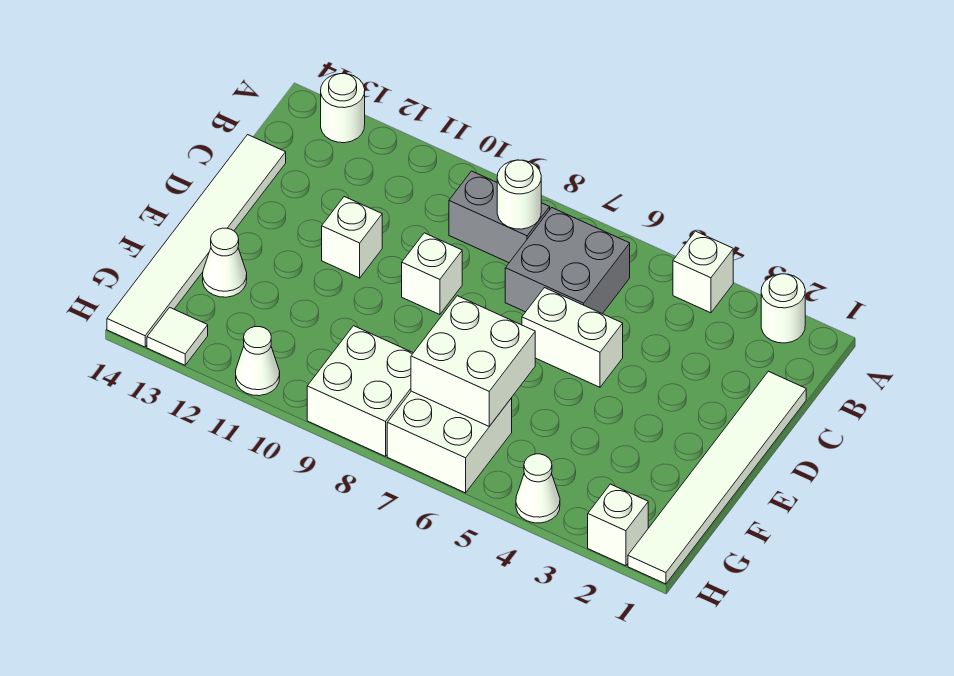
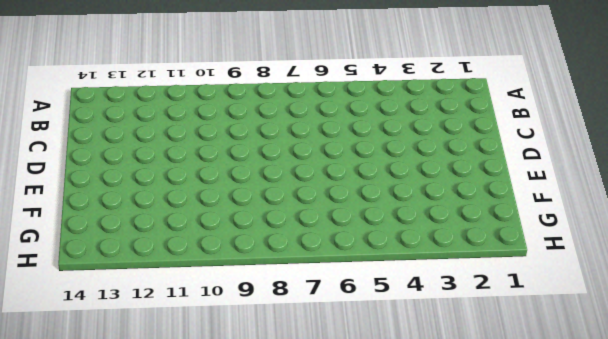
none -> white round brick A2 level 1
none -> white brick A4 level 1
none -> white round brick A13 level 1

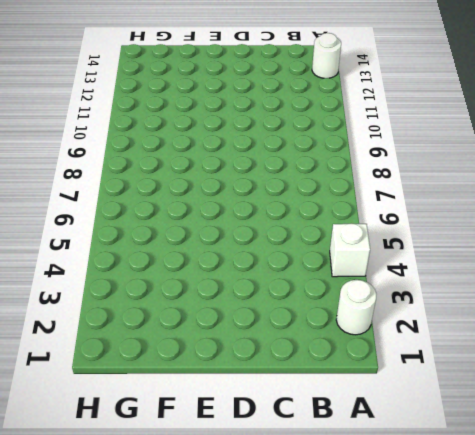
none -> grey brick B6:C7 level 1
none -> grey brick B8:B9 level 1
none -> white tile C1:H1 level 1

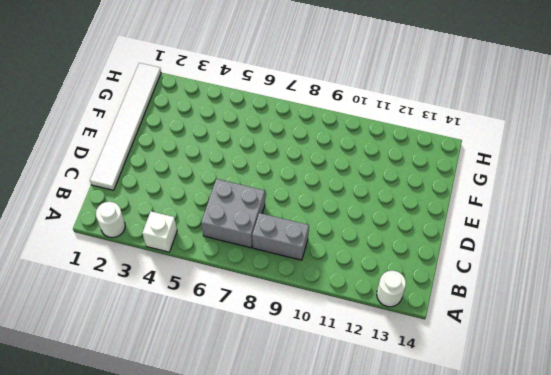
none -> white tile C14:H14 level 1
none -> white brick D5:D6 level 1
none -> white brick D9 level 1

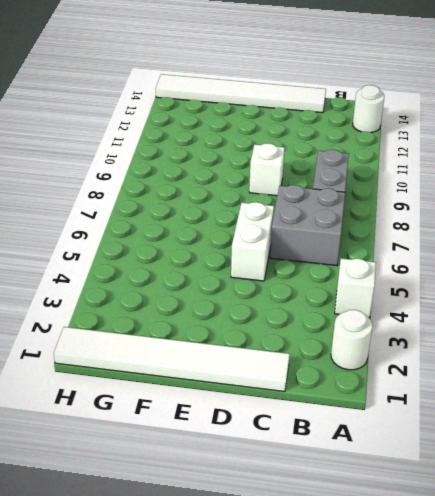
none -> white brick D11 level 1
none -> white cone F13 level 1
none -> white brick G6:H7 level 1

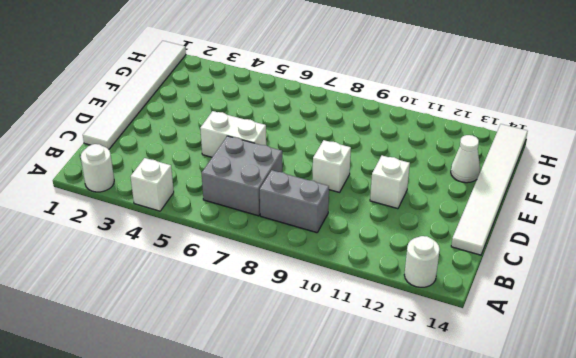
none -> white brick G6:H7 level 1
none -> white brick G8:H9 level 1
none -> white brick H2 level 1

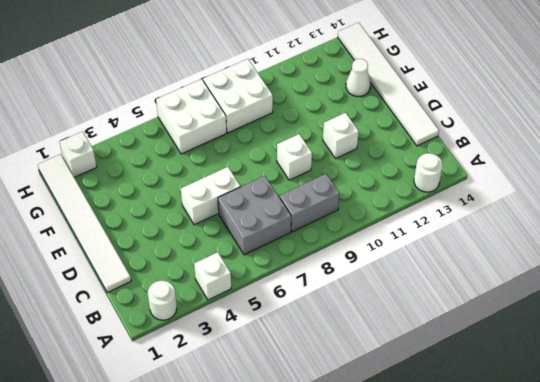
none -> white cone H4 level 1
none -> white cone H11 level 1
none -> white tile H13 level 1

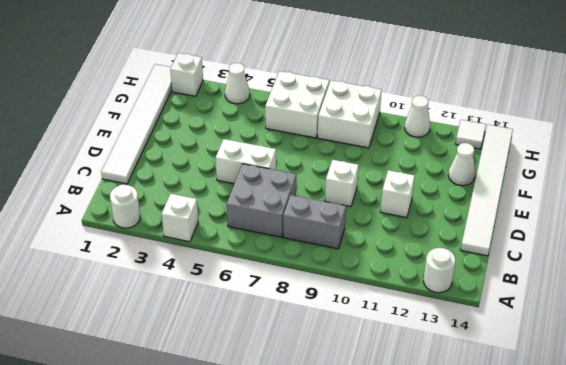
none -> white round brick B8 level 2
none -> white brick F6:G7 level 2

